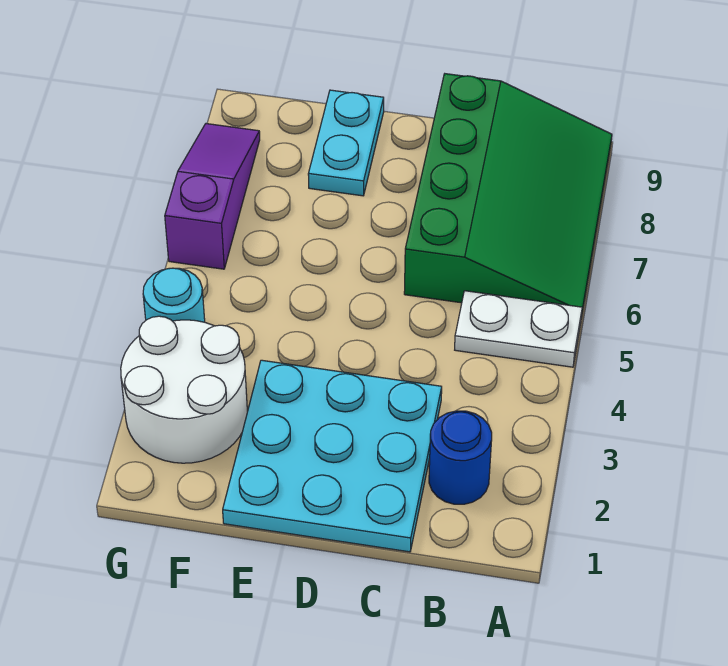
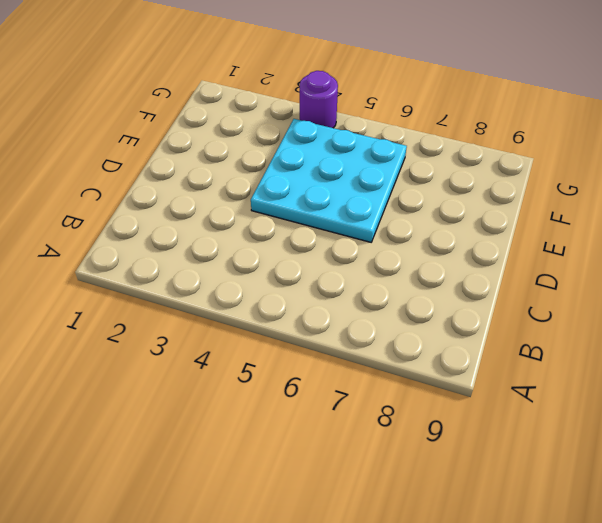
cyan plate D4:F6 level 1 -> cyan plate C1:E3 level 1
purple round brick G4 level 1 -> cyan round brick G4 level 1
none -> white plate A5:B5 level 1
none -> green slope A6:C9 level 1 top C

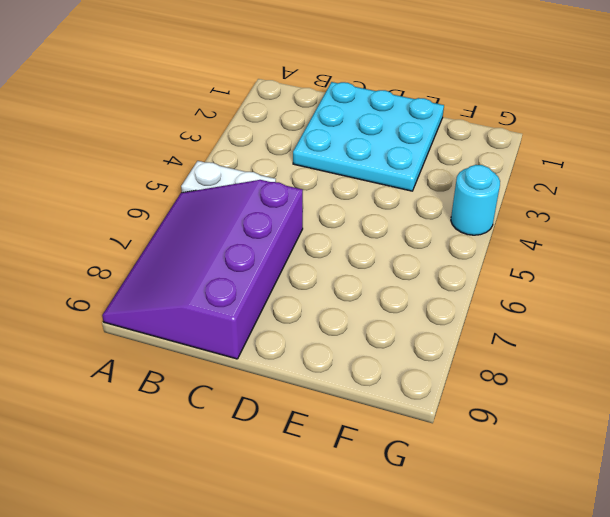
purple slope A6:C9 level 1 top C -> green slope A6:C9 level 1 top C
none -> blue round brick B2 level 1
none -> cyan plate E8:E9 level 1

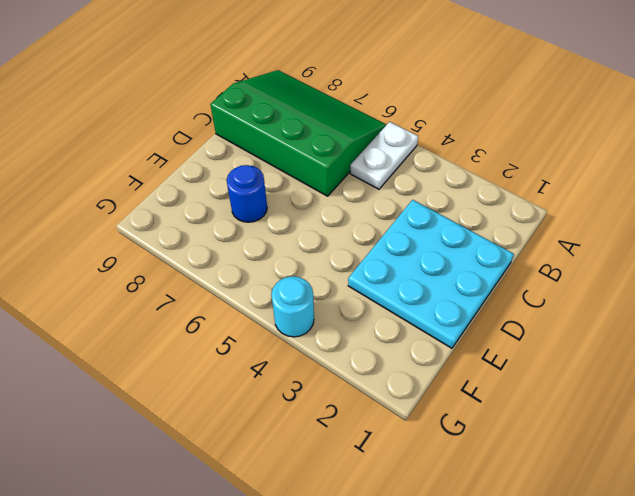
blue round brick E7 level 1 -> blue round brick B2 level 1
none -> cyan plate E8:E9 level 1
none -> white round brick F2:G3 level 1

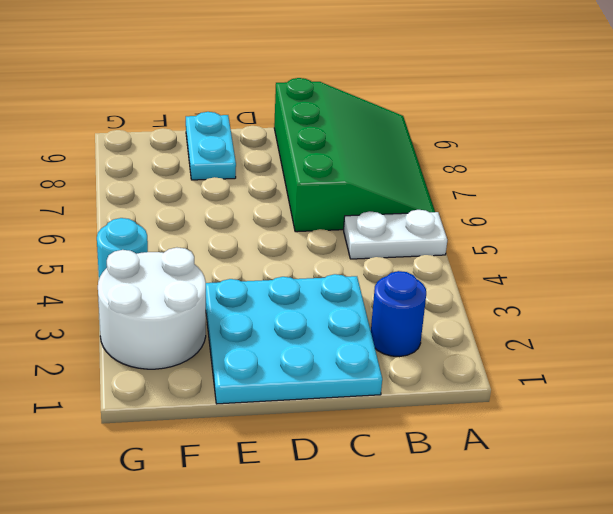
none -> purple slope G6:G8 level 1 top 6

